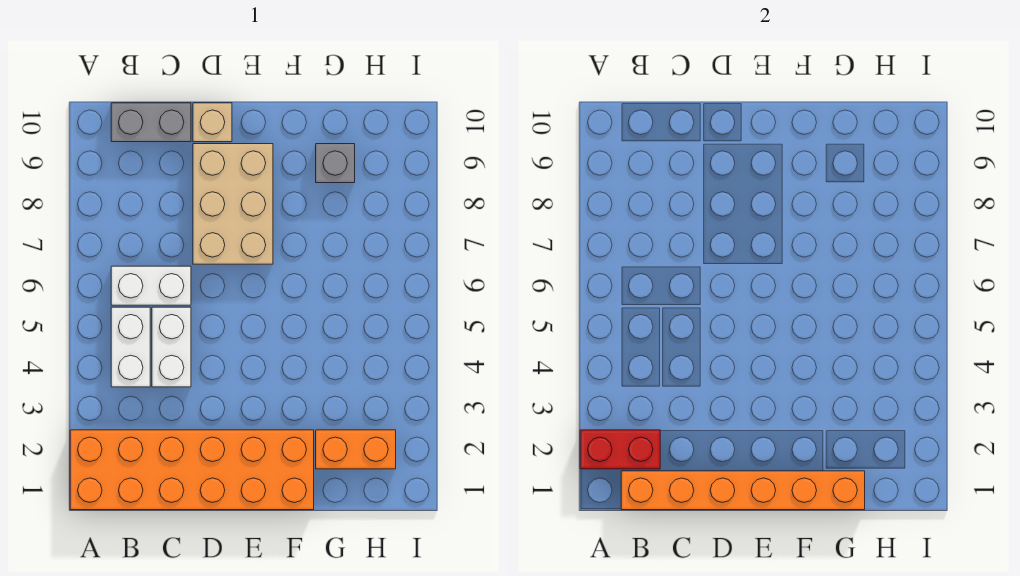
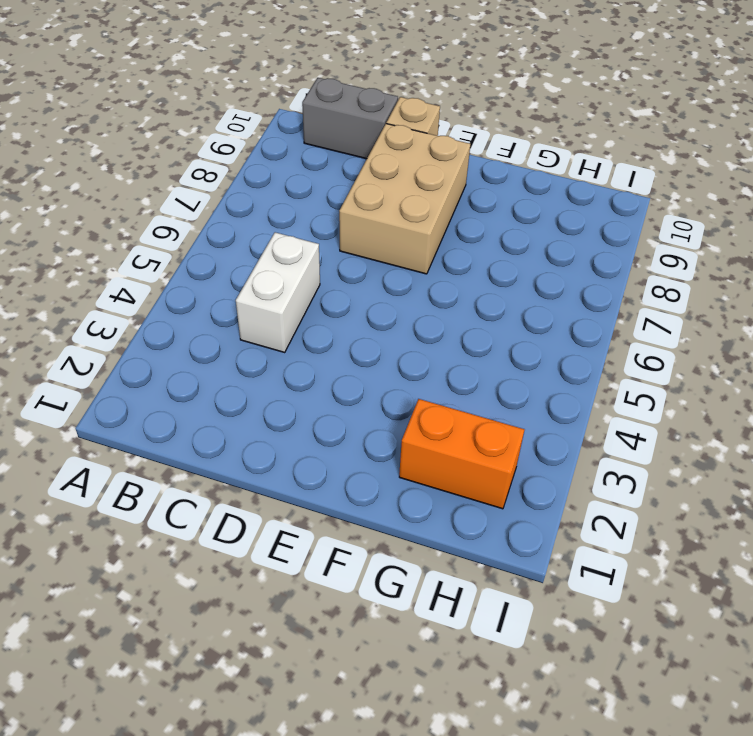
none -> orange brick A1:F2 level 1
none -> white brick B4:B5 level 1

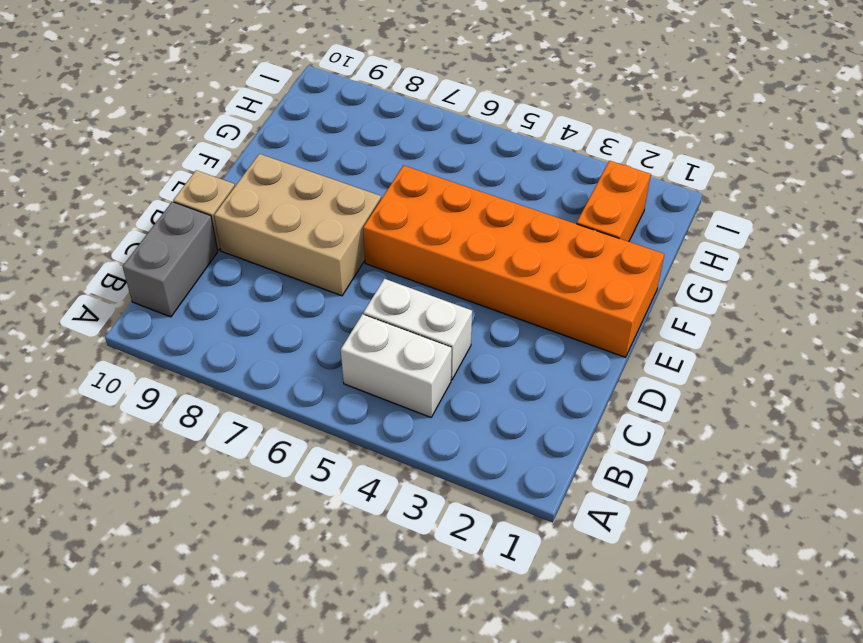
orange brick E1:F6 level 1 -> orange brick A1:F2 level 1
none -> white brick B6:C6 level 1
none -> grey brick G9 level 1

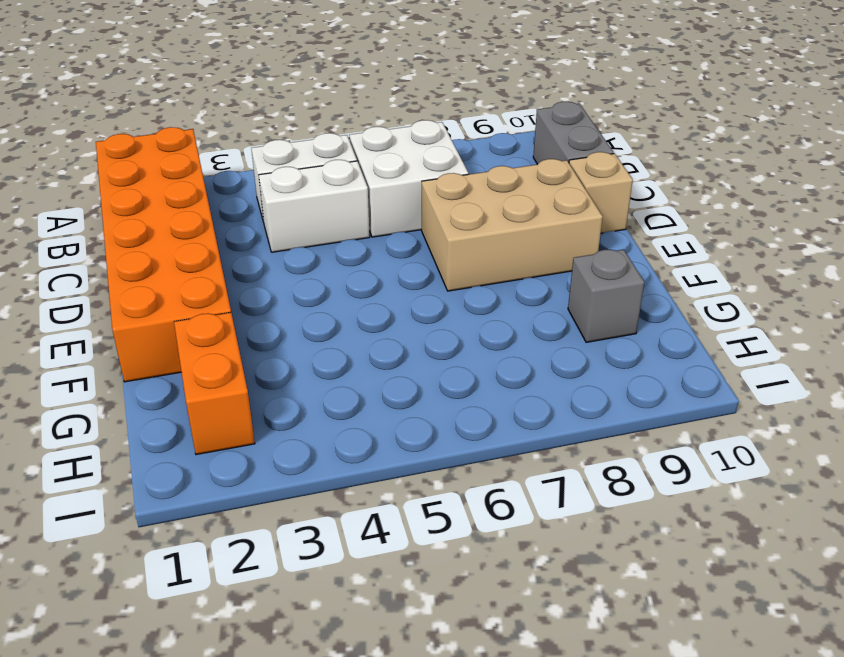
white brick B6:C7 level 1 -> white brick B6:C6 level 1
none -> red brick A2:B2 level 2
none -> orange brick B1:G1 level 2

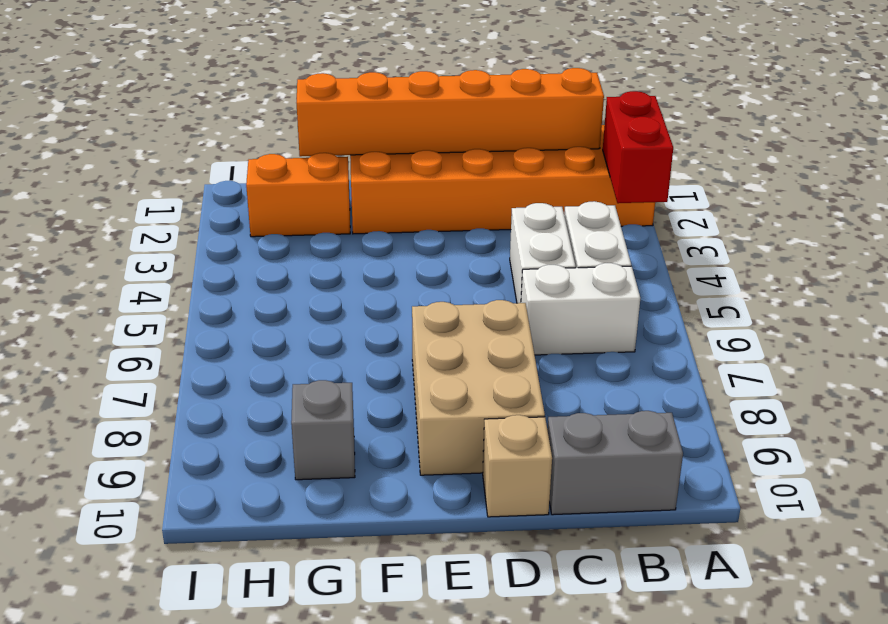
red brick A2:A3 level 2 -> red brick A2:B2 level 2

